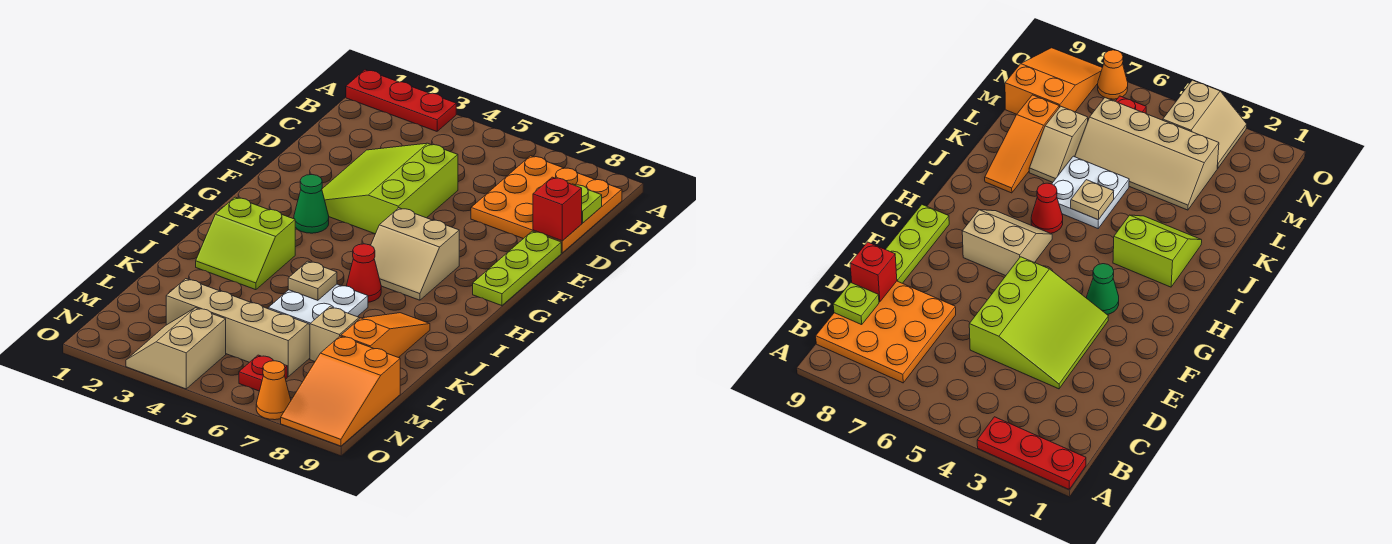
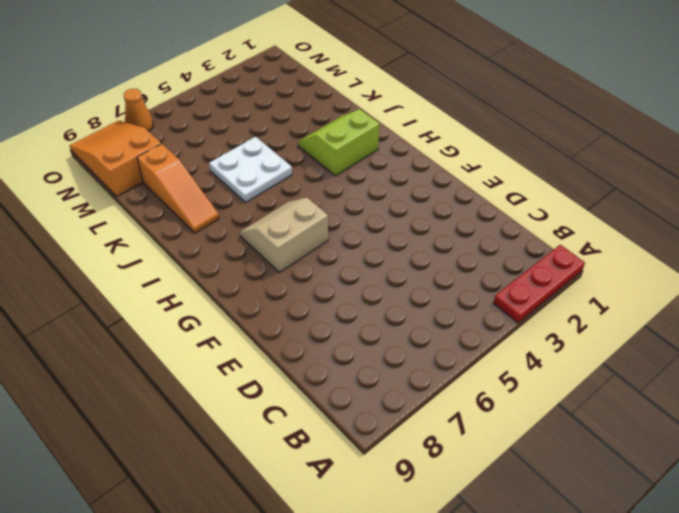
none -> orange plate B7:D9 level 1
none -> lime slope D3:F5 level 1 top 5
none -> lime plate E9:G9 level 1

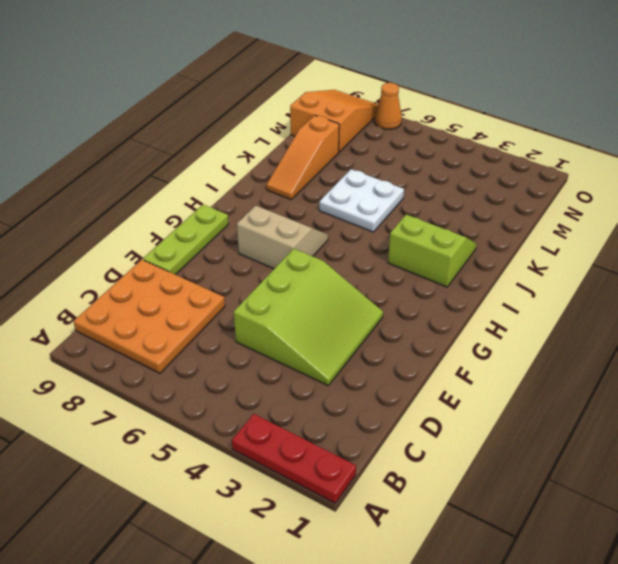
none -> green cone G3 level 1
none -> red cone I6 level 1
none -> tan slope K7:L7 level 1 top L

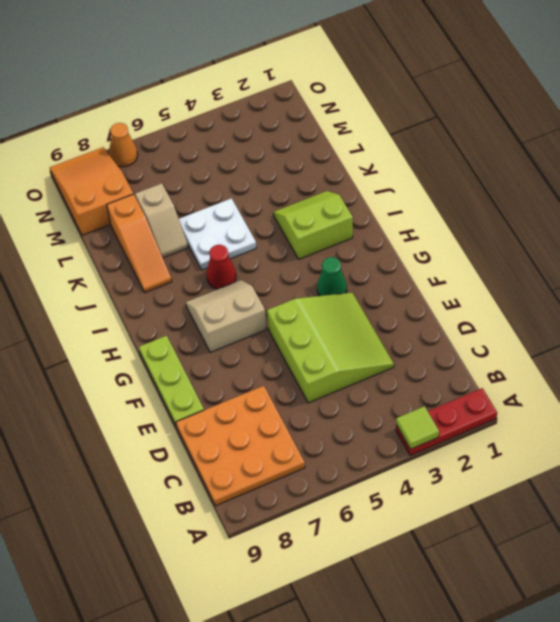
lime tile A3 level 2 -> none
none -> tan slope L3:M6 level 1 top M
none -> tan slope N3:O4 level 1 top 4
none -> red plate N6 level 1

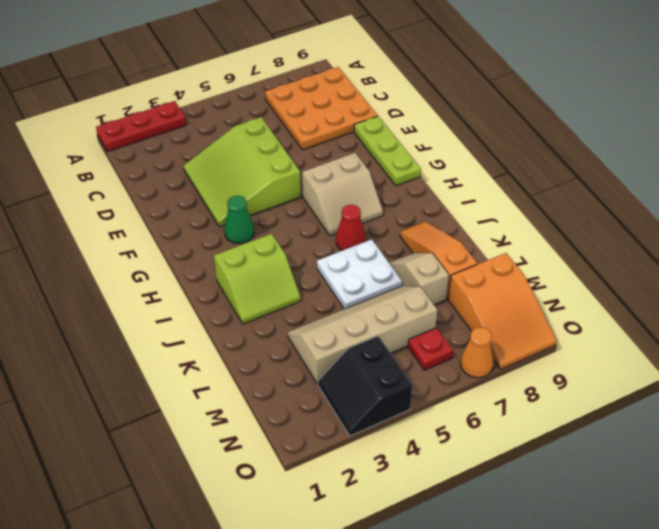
black slope N3:O4 level 1 top 4 -> tan slope N3:O4 level 1 top 4
none -> lime plate C9 level 2
none -> red brick D9 level 2
none -> tan plate J5 level 2

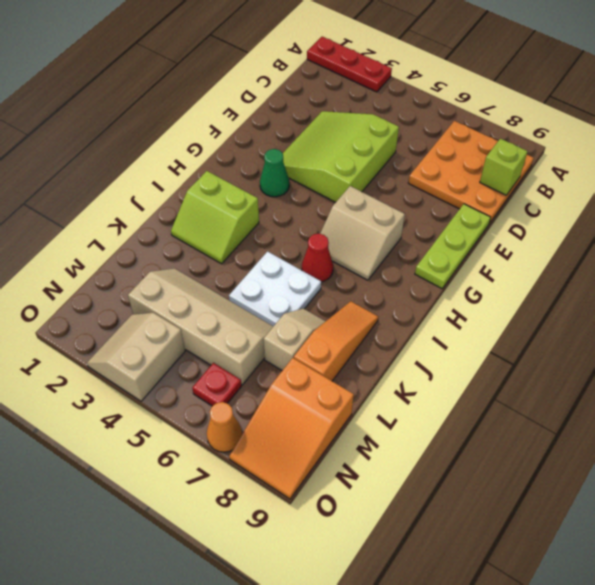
lime brick C9 level 2 -> lime plate C9 level 2
none -> red brick D9 level 2
none -> tan plate J5 level 2

